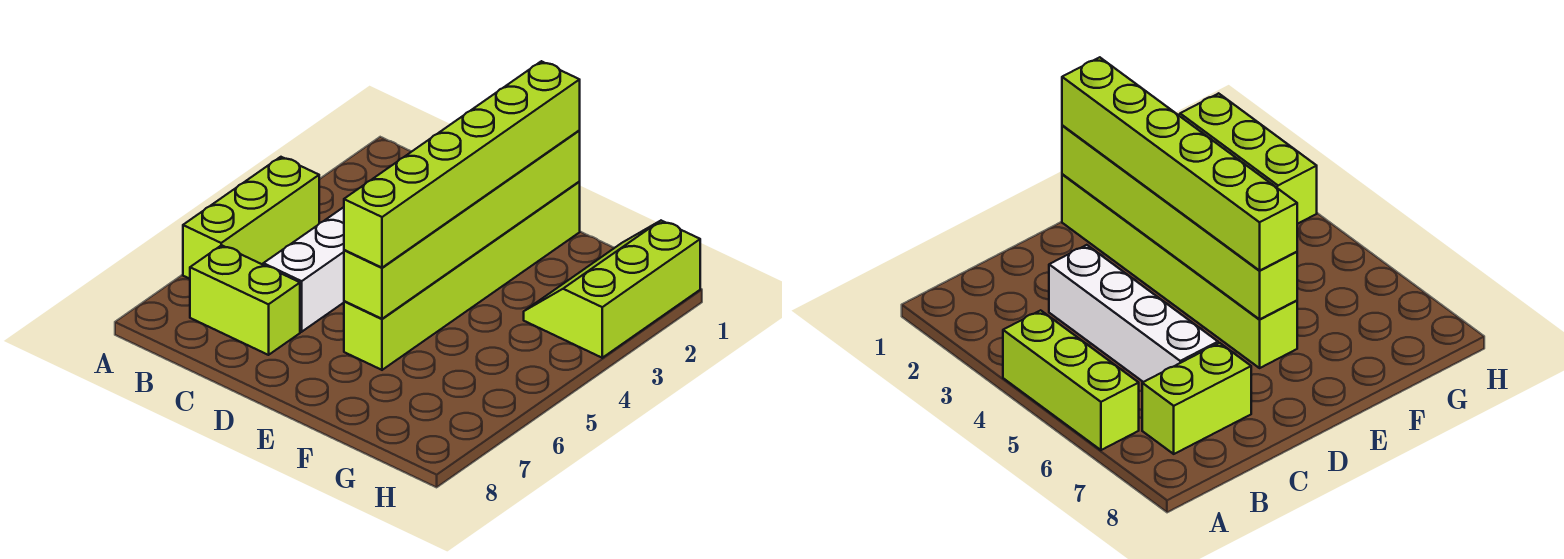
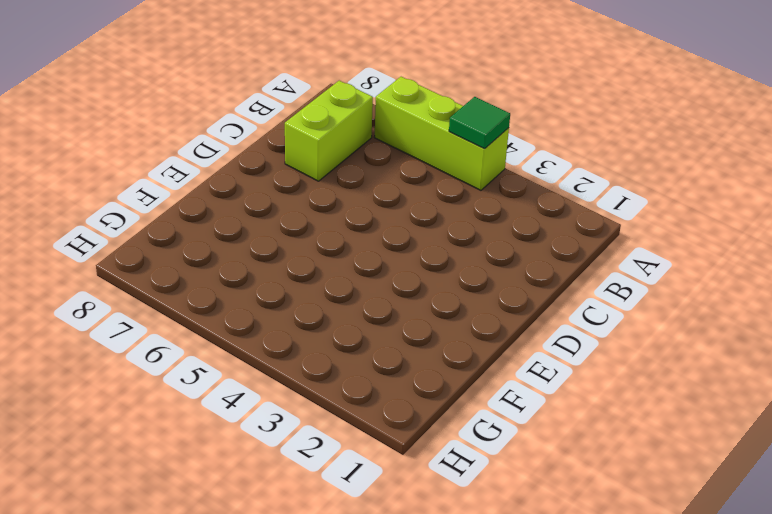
green tile A4 level 2 -> none
none -> white brick C3:C6 level 1
none -> lime brick E1:E6 level 1

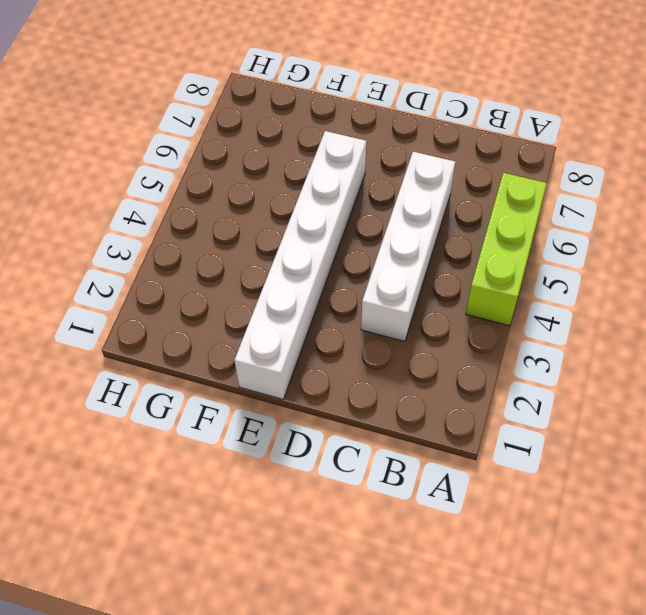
white brick E1:E6 level 1 -> lime brick E1:E6 level 1
none -> lime brick B7:C7 level 1
none -> lime slope G1:H3 level 1 top H

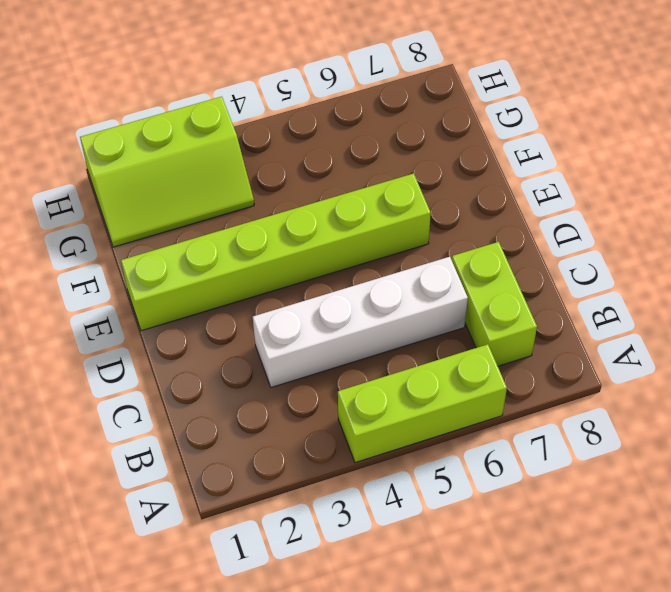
none -> lime brick E1:E6 level 2
none -> lime brick E1:E6 level 3

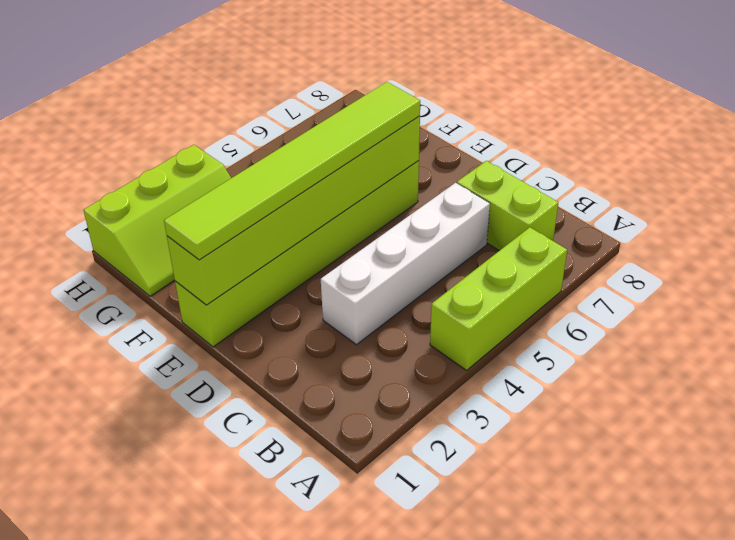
lime tile E1:E6 level 3 -> lime brick E1:E6 level 3

